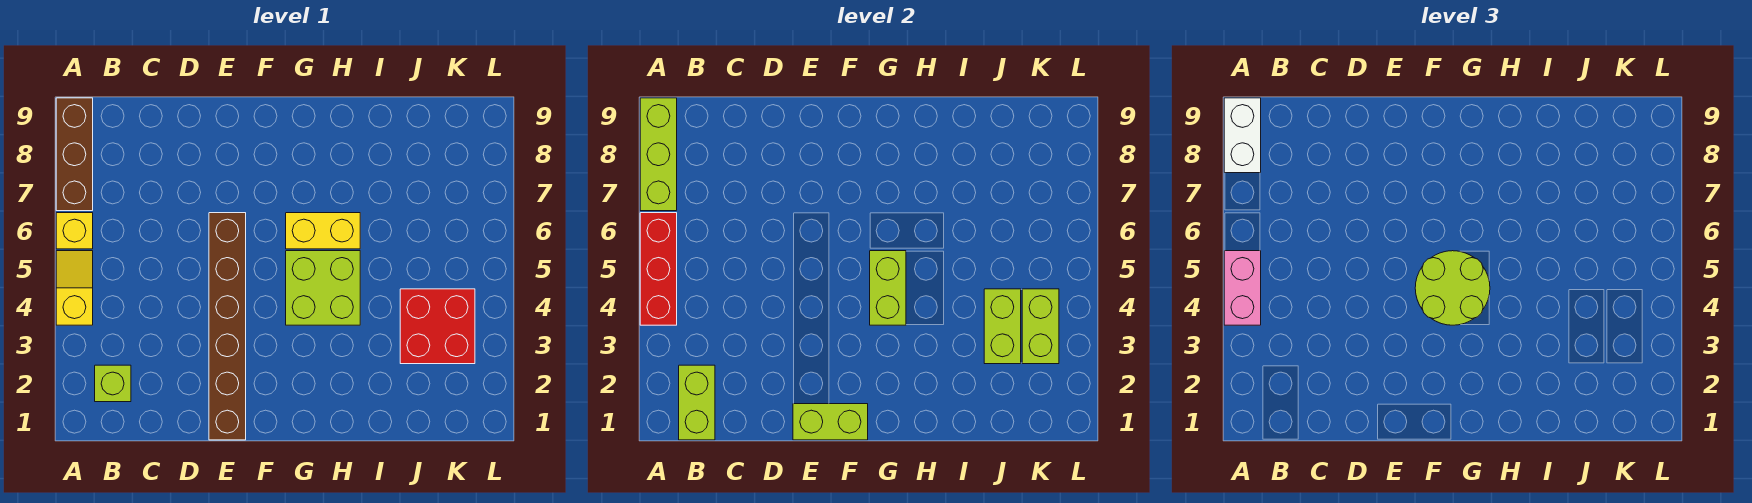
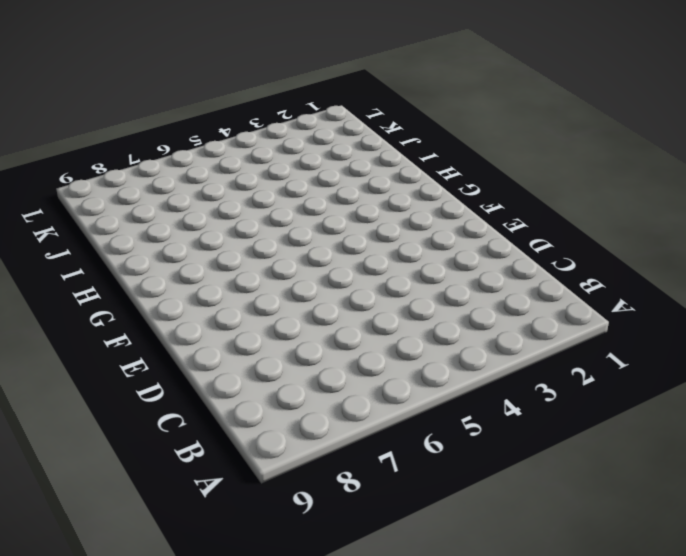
none -> yellow slope A4:A5 level 1 top 4
none -> yellow brick A6 level 1
none -> brown brick A7:A9 level 1

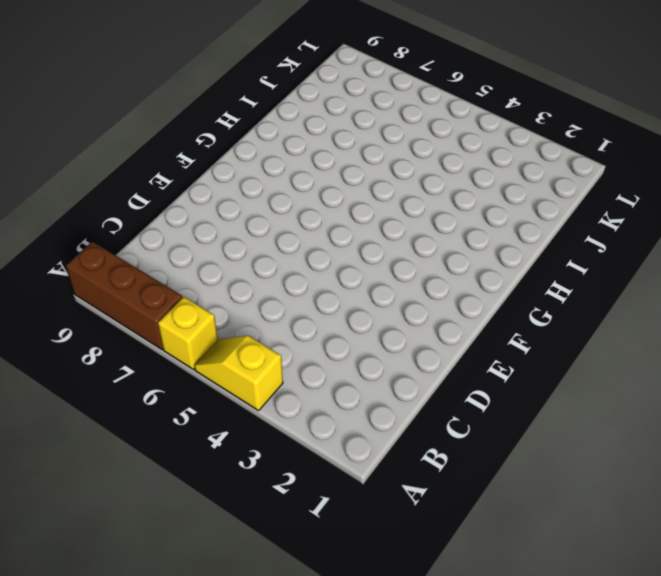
none -> lime brick B2 level 1
none -> brown brick E1:E6 level 1
none -> lime brick G4:H5 level 1

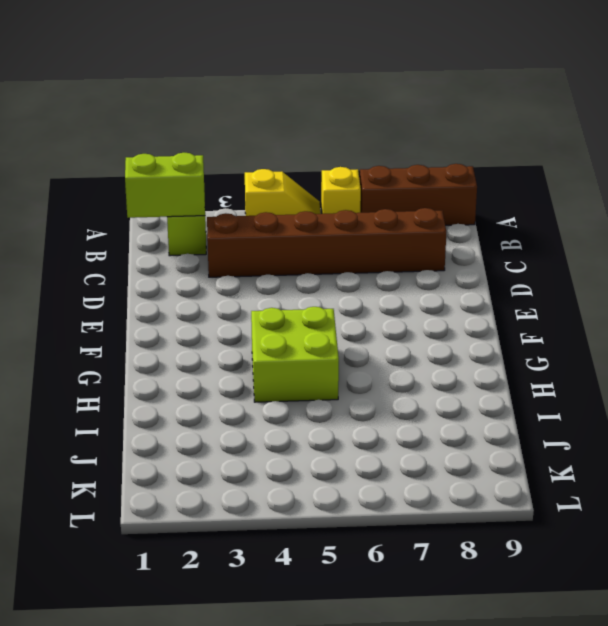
brown brick C3:C8 level 1 -> brown brick E1:E6 level 1
none -> yellow brick G6:H6 level 1
none -> red brick J3:K4 level 1
none -> red brick A4:A6 level 2

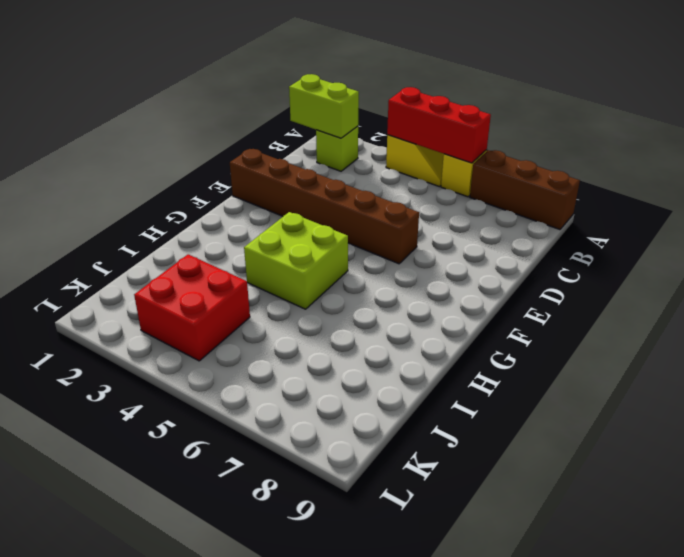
none -> yellow brick G6:H6 level 1
none -> lime brick A7:A9 level 2
none -> lime brick E1:F1 level 2

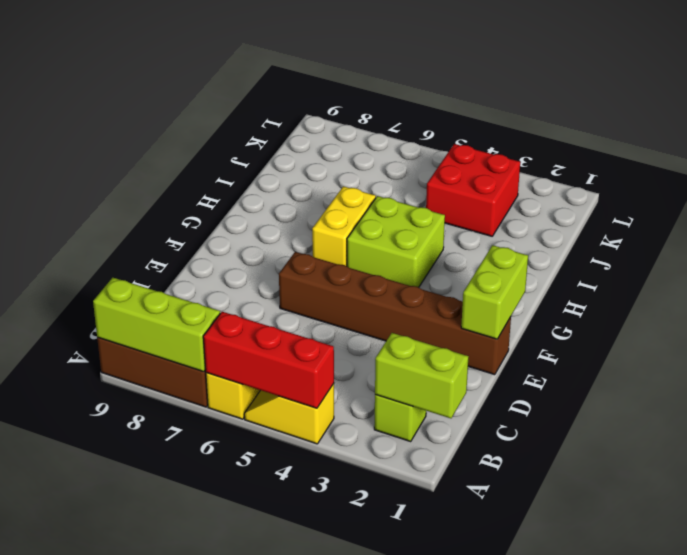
none -> lime brick G4:G5 level 2
none -> lime brick J3:J4 level 2
none -> lime brick K3:K4 level 2

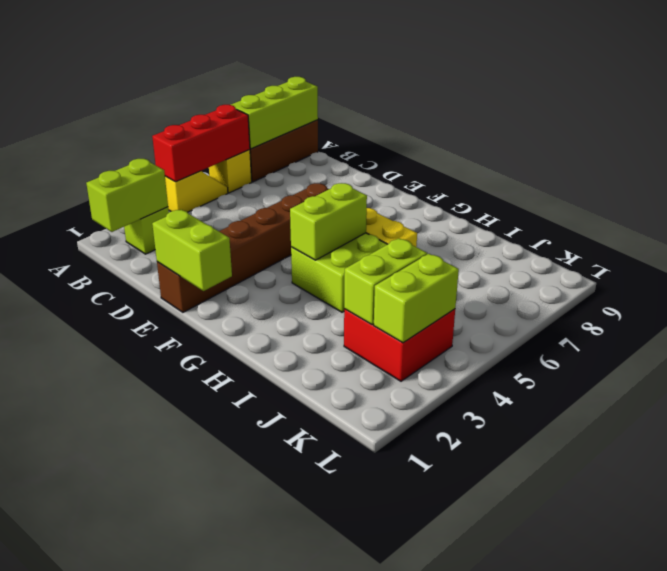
none -> pink brick A4:A5 level 3
none -> white brick A8:A9 level 3
none -> lime round brick F4:G5 level 3

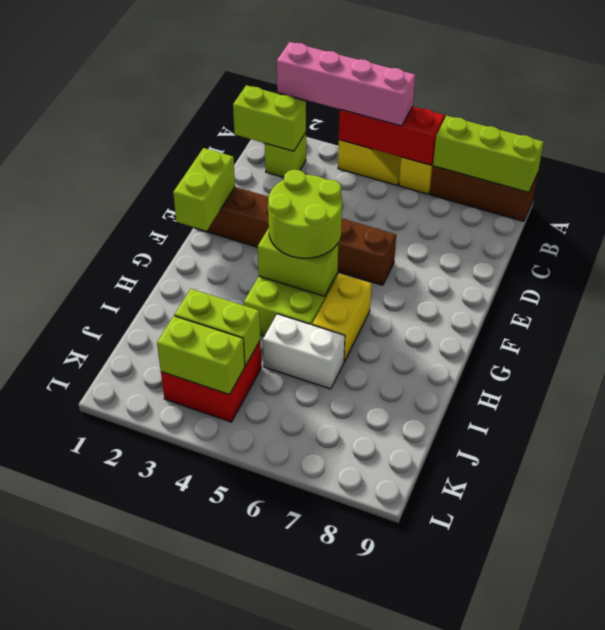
pink brick A2:A5 level 3 -> pink brick A4:A5 level 3
white brick I5:I6 level 1 -> white brick A8:A9 level 3

